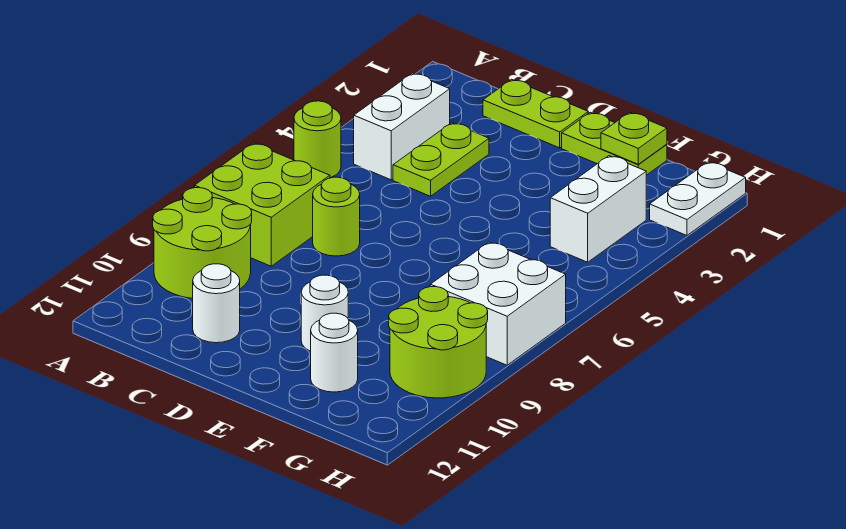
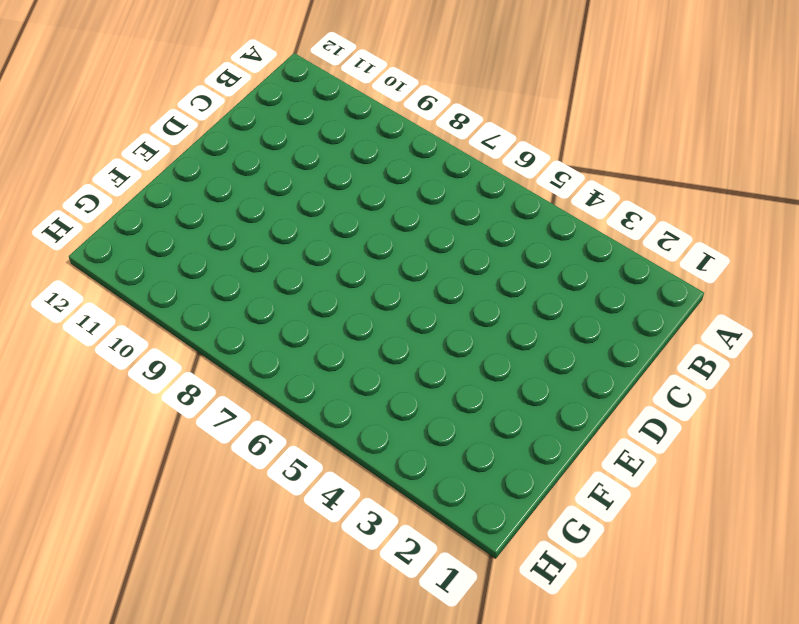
none -> lime round brick A5 level 1
none -> lime brick A7:B8 level 1
none -> lime round brick A9:B10 level 1

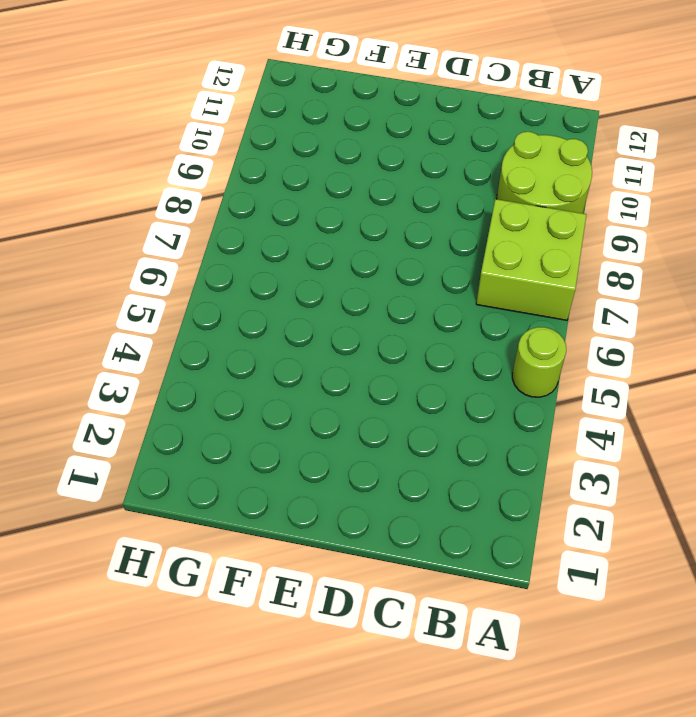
none -> white brick B3:B4 level 1
none -> lime plate C1:D1 level 1
none -> lime plate C3:C4 level 1

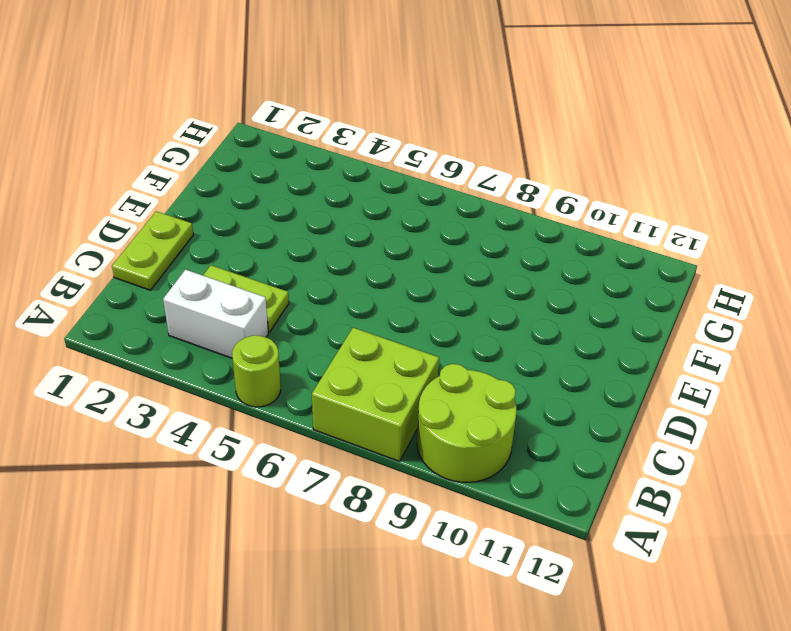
none -> lime round brick C7 level 1
none -> white round brick C11 level 1
none -> lime plate E1:F1 level 1

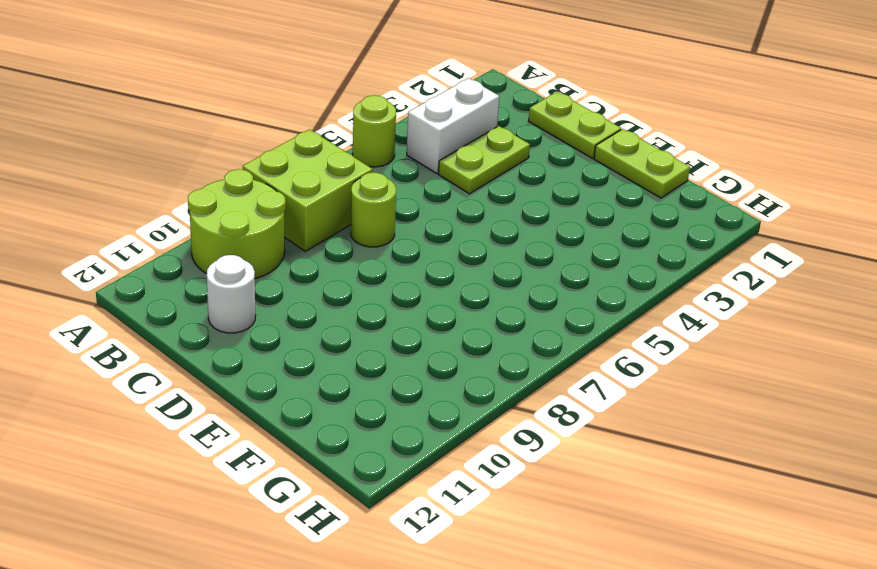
none -> white round brick E10 level 1
none -> white round brick F11 level 1
none -> white brick G3:G4 level 1

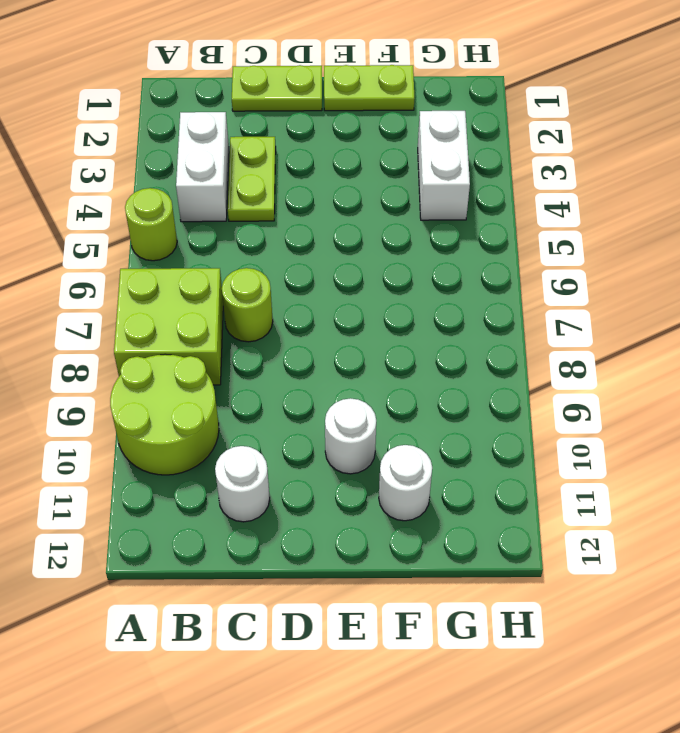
none -> white brick G7:H8 level 1
none -> lime round brick G9:H10 level 1
none -> white plate H1:H2 level 1

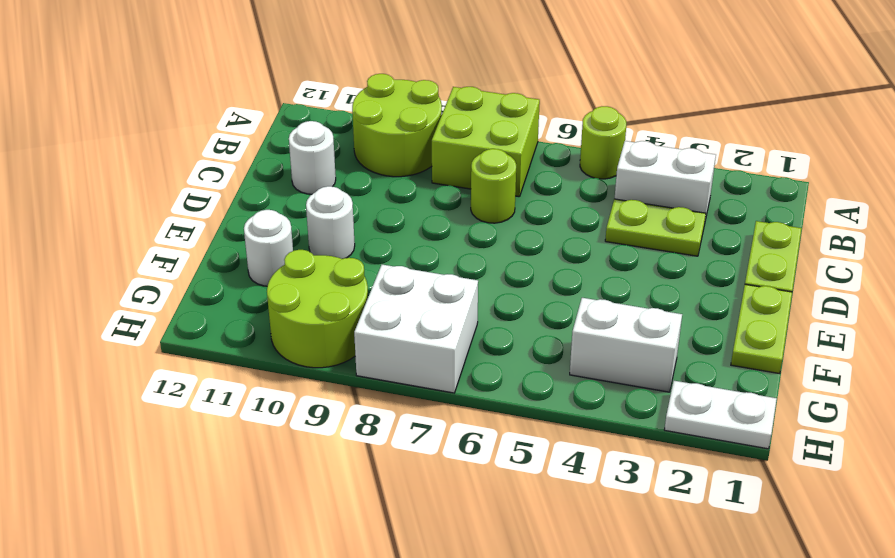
none -> lime plate F1 level 2

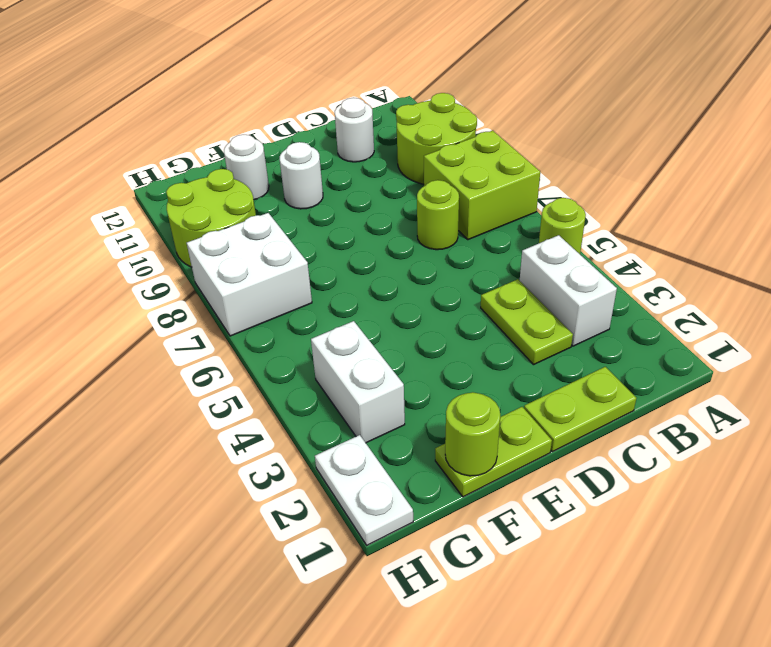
lime round brick F1 level 2 -> lime plate F1 level 2

